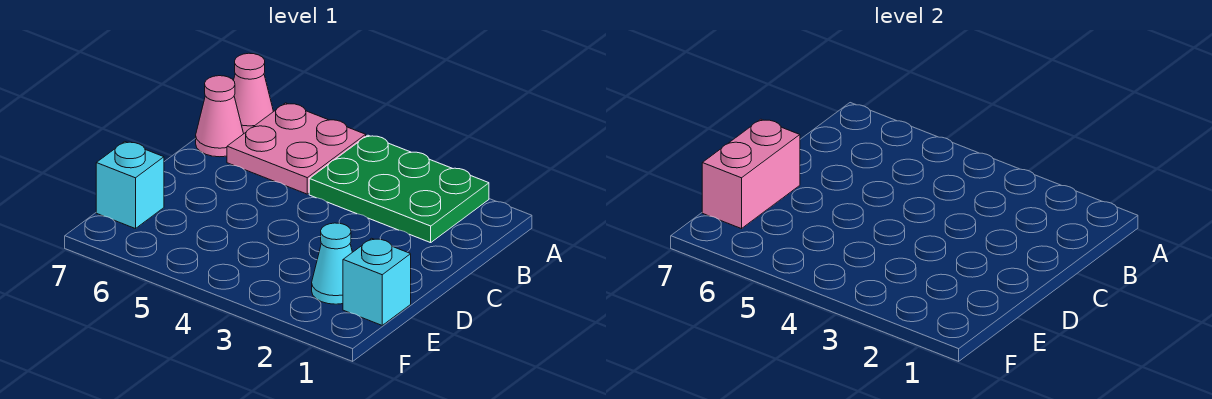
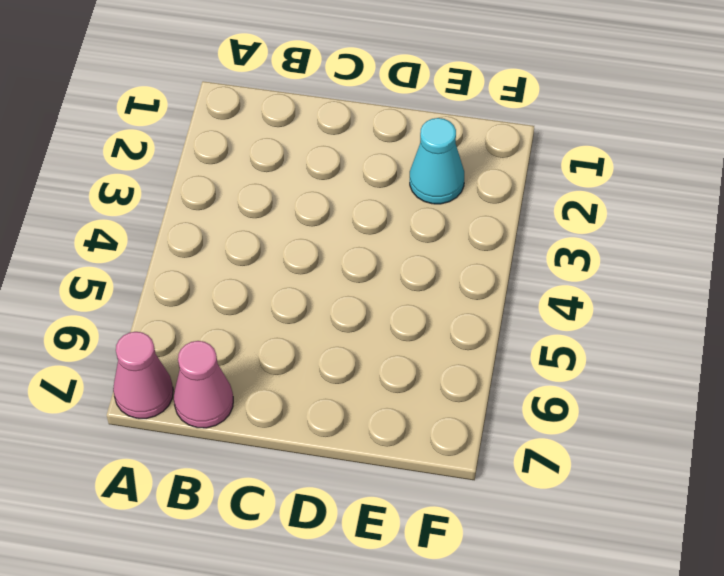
none -> green plate A2:B4 level 1
none -> pink plate A5:B6 level 1

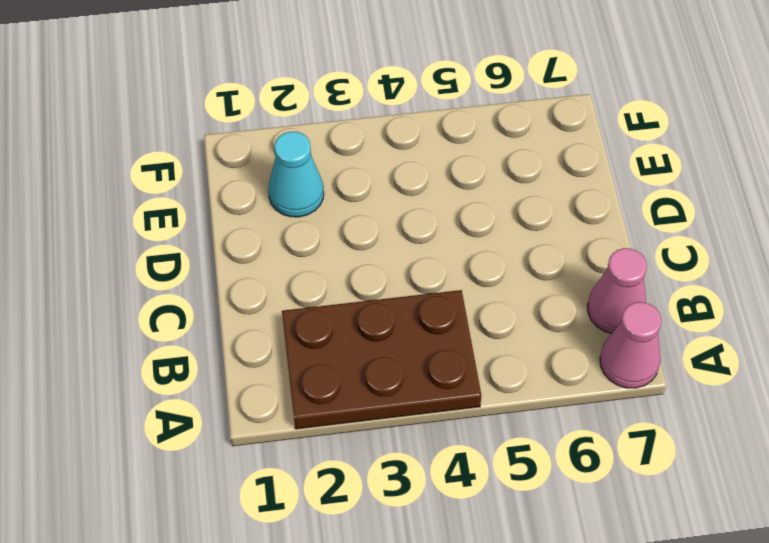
brown plate A2:B4 level 1 -> green plate A2:B4 level 1
none -> pink plate A5:B6 level 1
none -> cyan brick E1 level 1

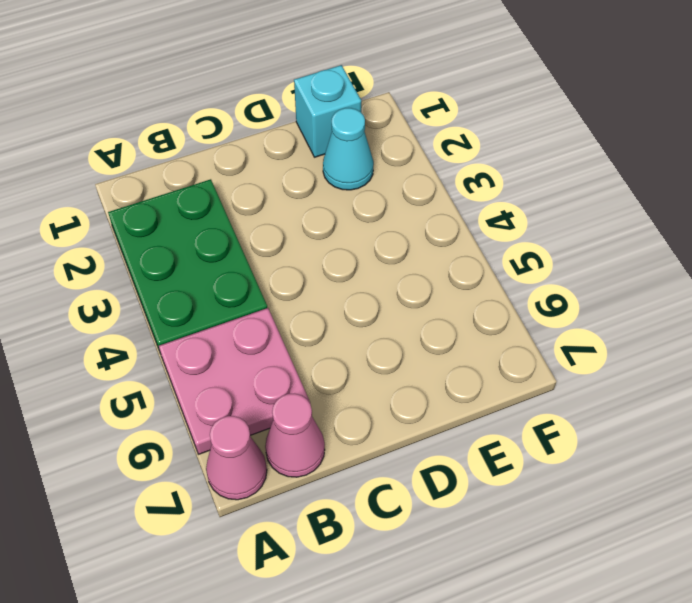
none -> cyan brick E7 level 1
none -> pink brick D7:E7 level 2

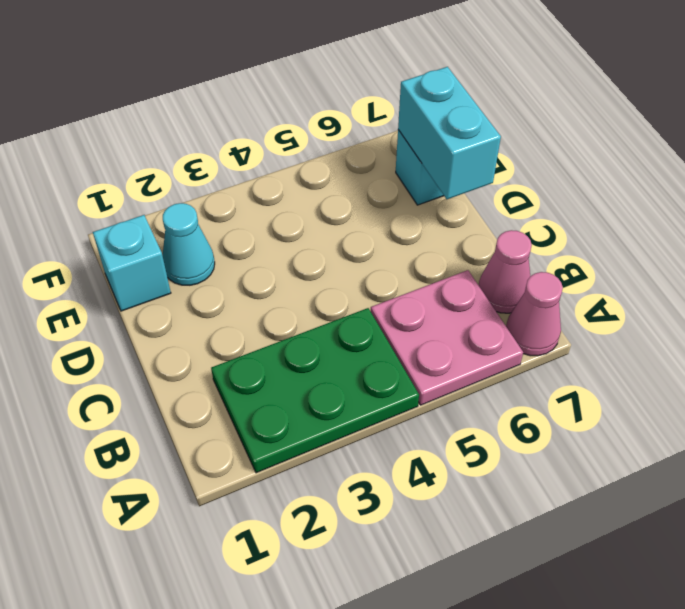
cyan brick D7:E7 level 2 -> pink brick D7:E7 level 2

